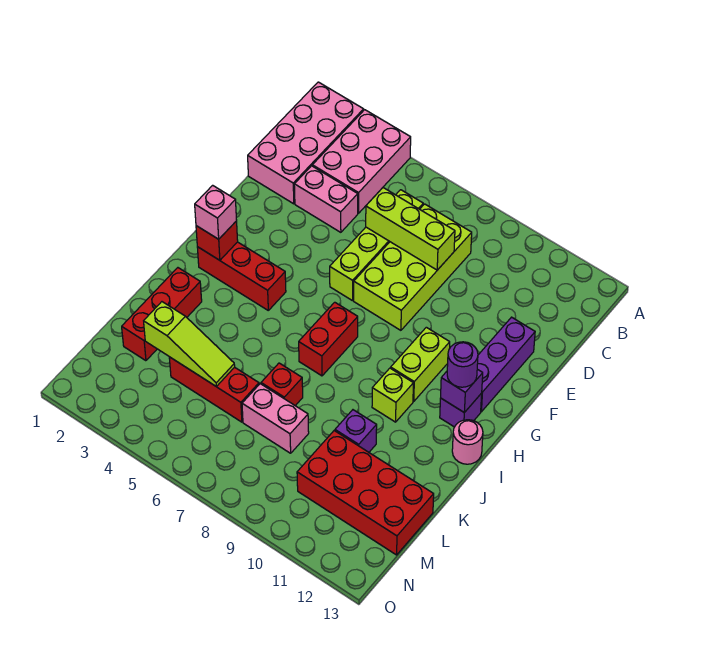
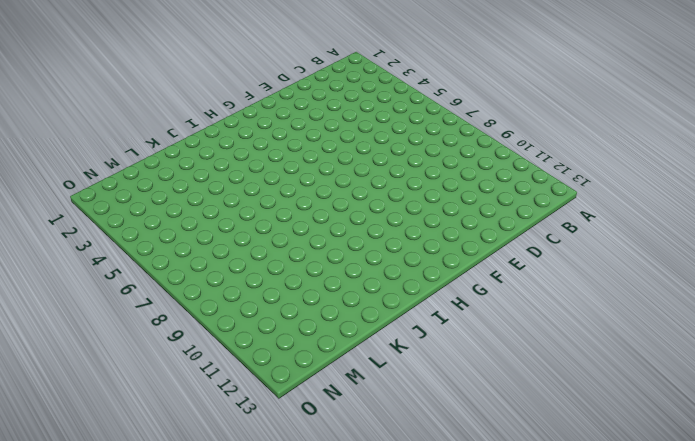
none -> pink brick A1:D2 level 1
none -> pink brick A3:C4 level 1
none -> lime brick C6:F6 level 1

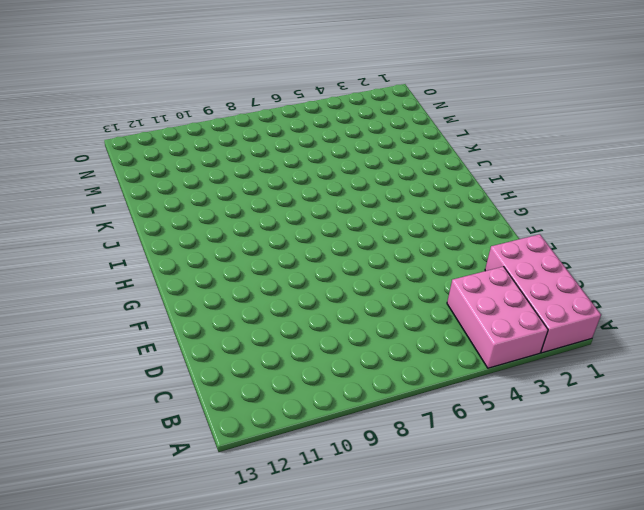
none -> lime brick C6:F6 level 1
none -> lime brick C7:F8 level 1
none -> pink brick D3:D4 level 1

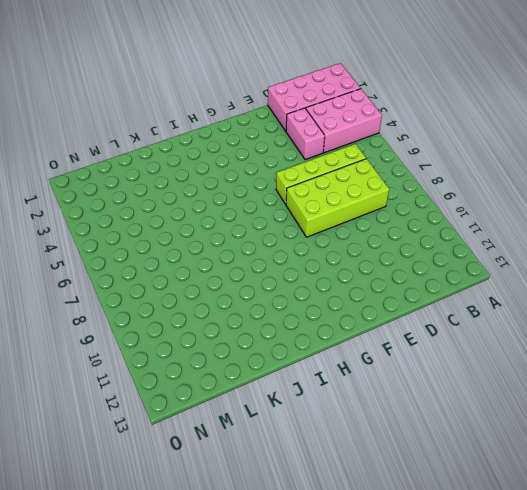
none -> purple brick E12:G12 level 1
none -> lime brick G10:H10 level 1
none -> red brick H2:H4 level 1

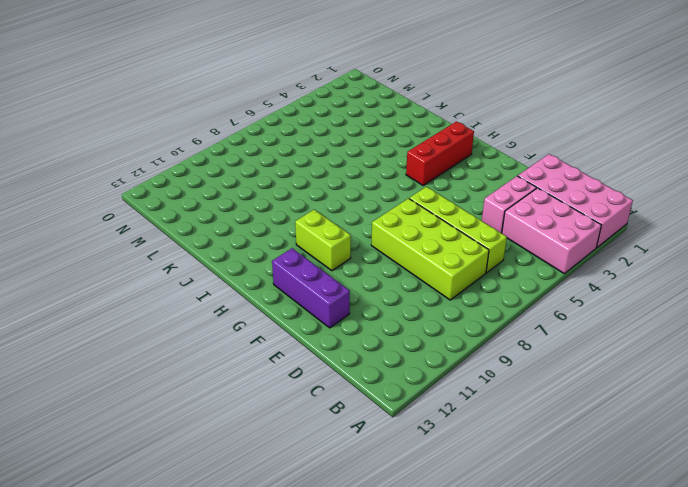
none -> red brick H7:I7 level 1
none -> purple brick H12 level 1
none -> lime brick I10 level 1

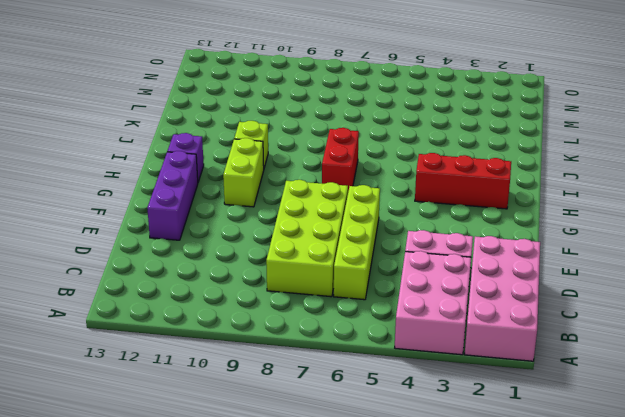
none -> pink round brick I13 level 1
none -> red brick J2:L2 level 1
none -> red brick K7 level 1

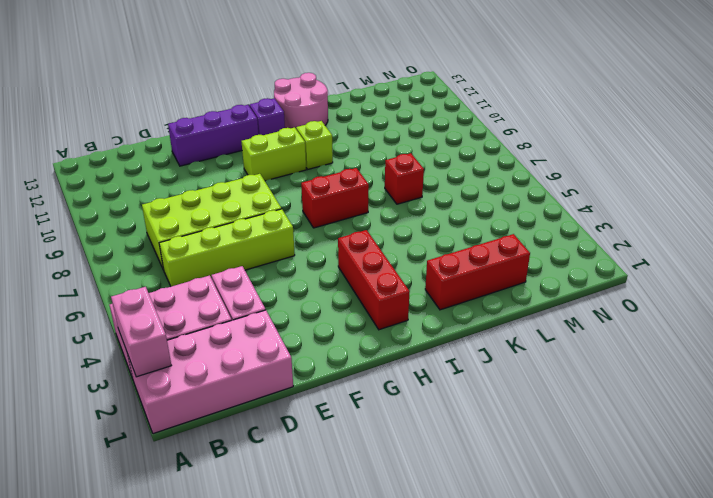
pink brick A2:A3 level 2 -> pink brick L7:L8 level 1
pink round brick I12:J13 level 1 -> pink round brick I13 level 1
none -> purple brick K10 level 1
none -> red brick L4:L6 level 1
none -> red brick L10:M13 level 1

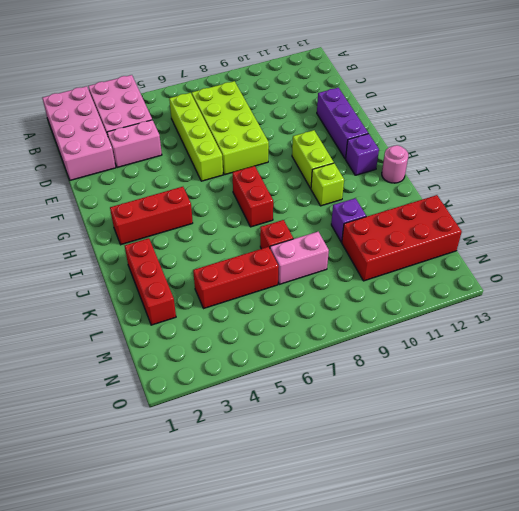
none -> lime brick D6:D8 level 2
none -> red brick H2 level 2
none -> purple brick H12 level 2

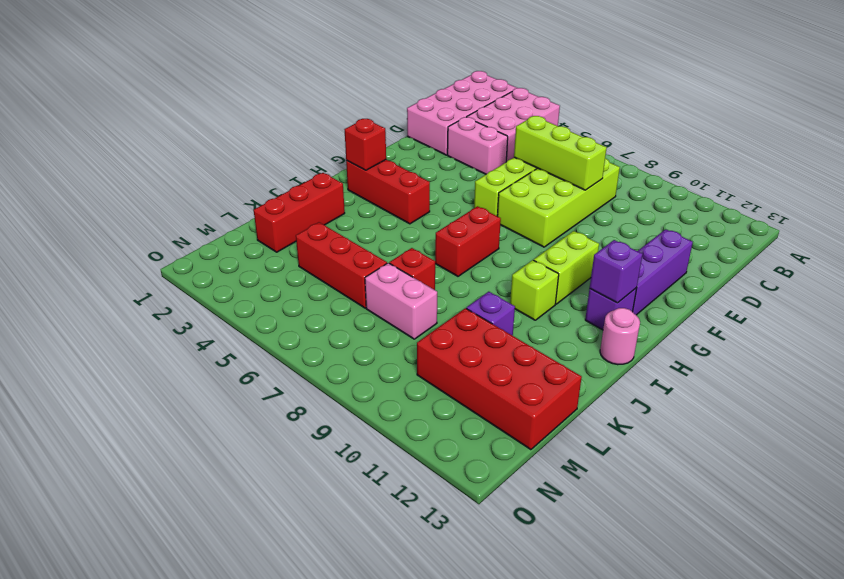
none -> lime slope L3:L5 level 2 top 3
none -> pink brick H2 level 3
none -> purple round brick H12 level 3

